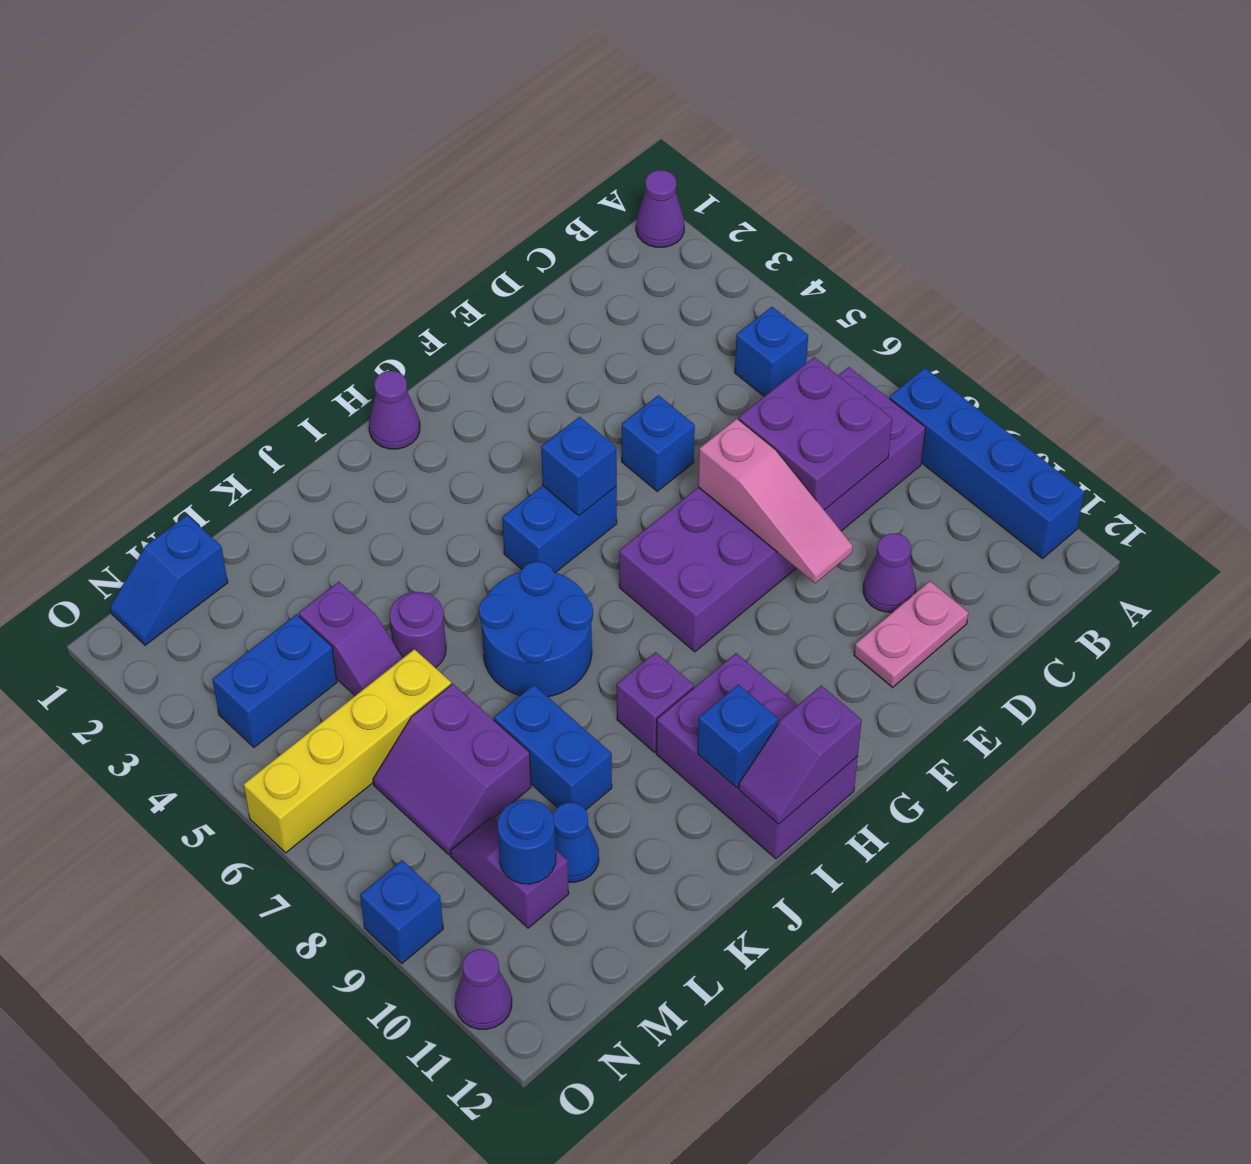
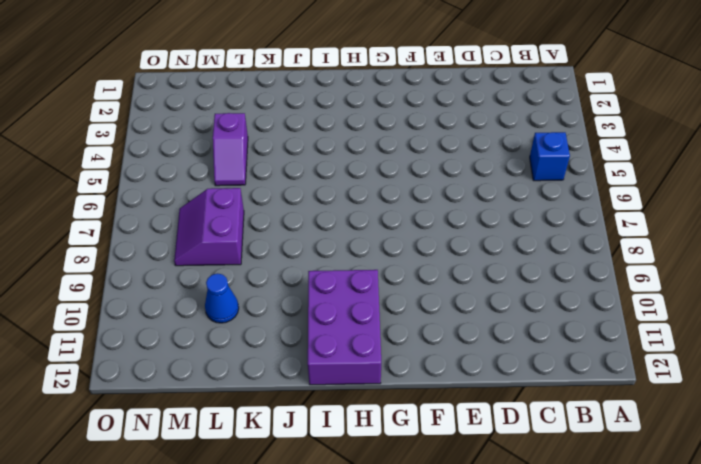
none -> purple cone A1 level 1
none -> blue brick A8:A11 level 1
none -> purple brick B7:G8 level 1

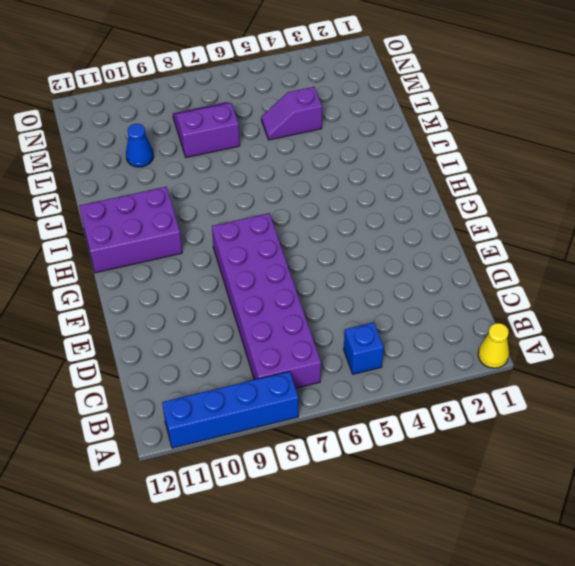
yellow cone A1 level 1 -> purple cone A1 level 1
none -> purple cone D10 level 1
none -> pink plate D11:E11 level 1
none -> blue brick E5 level 1

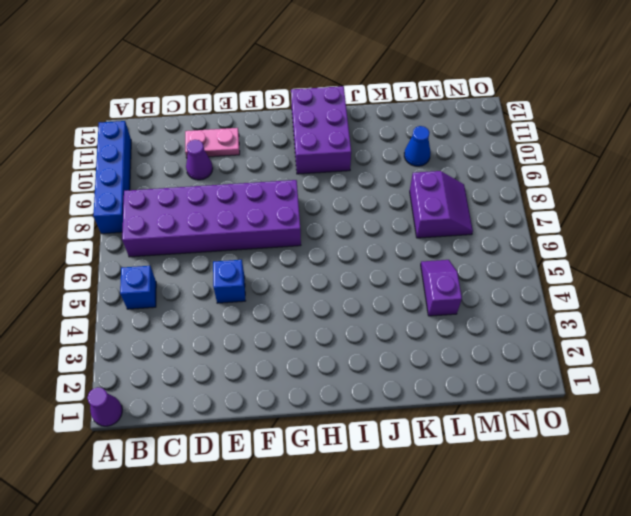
none -> blue brick G5:H5 level 1
none -> purple cone H1 level 1
none -> blue round brick I6:J7 level 1

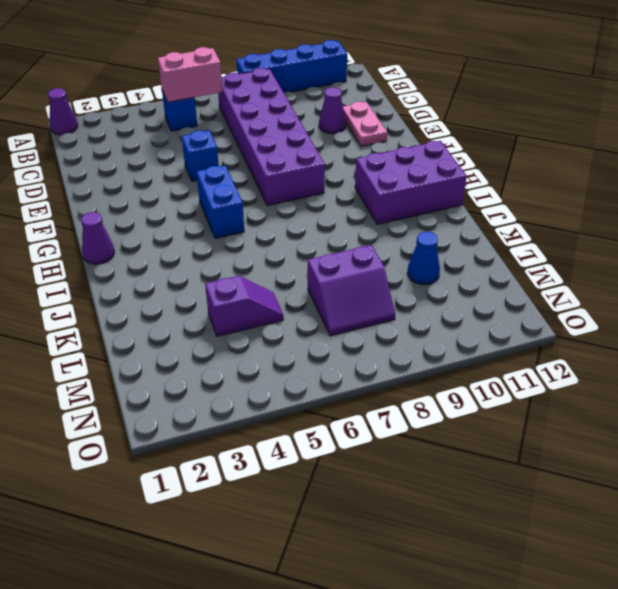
pink brick B5:B6 level 2 -> none
none -> blue round brick I6:J7 level 1
none -> purple brick I9 level 1
none -> purple round brick K5 level 1

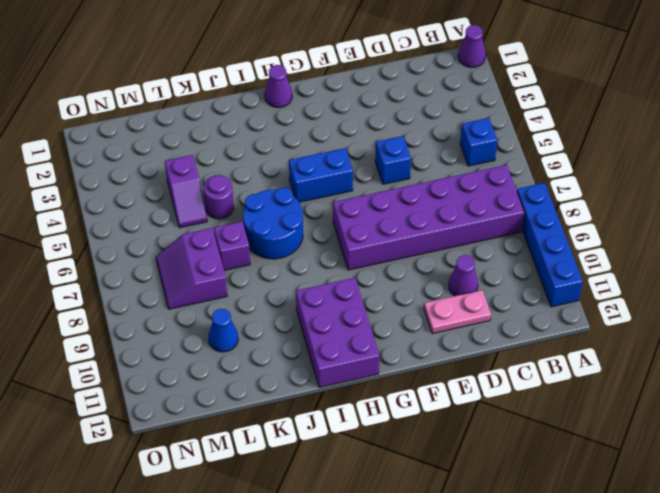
purple brick K7 level 1 -> purple brick I9 level 1
none -> blue brick K8:K9 level 1
none -> yellow brick L6:O6 level 1
none -> blue slope M1:N1 level 1 top M

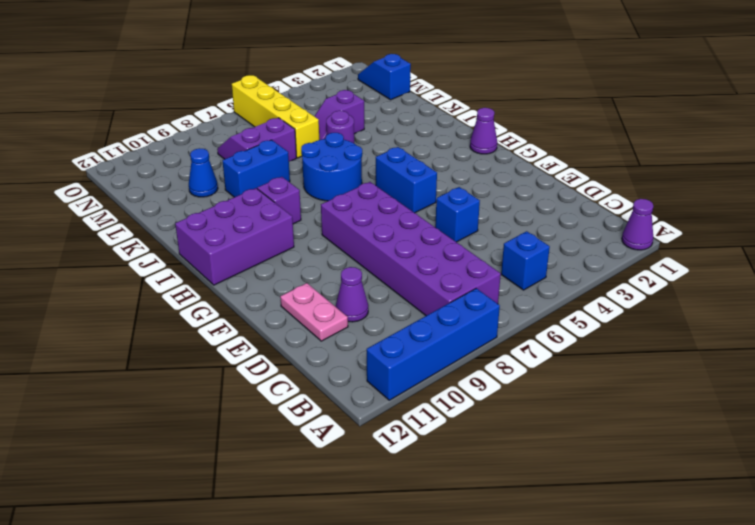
none -> blue brick M4:N4 level 1
none -> purple slope M9:M10 level 1 top 10
none -> blue brick O9 level 1

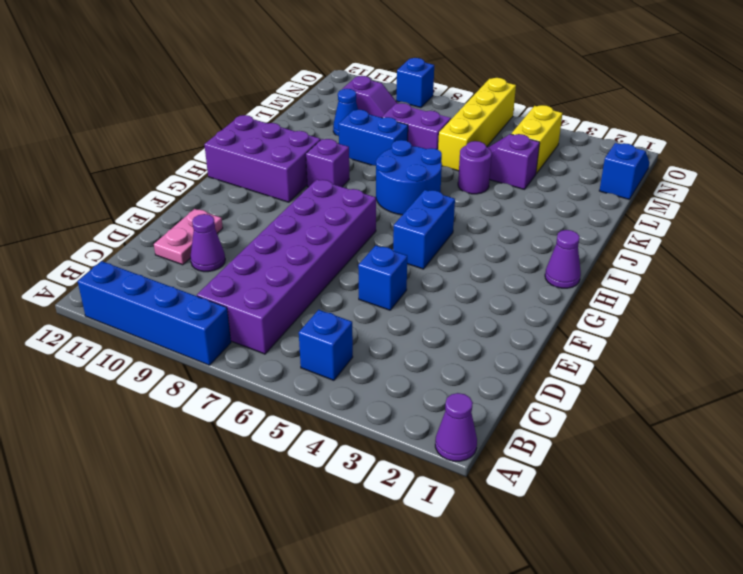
yellow brick M4:N4 level 1 -> blue brick M4:N4 level 1
none -> purple cone O11 level 1
none -> purple brick C7:D8 level 2
none -> pink slope E7:E9 level 2 top 7

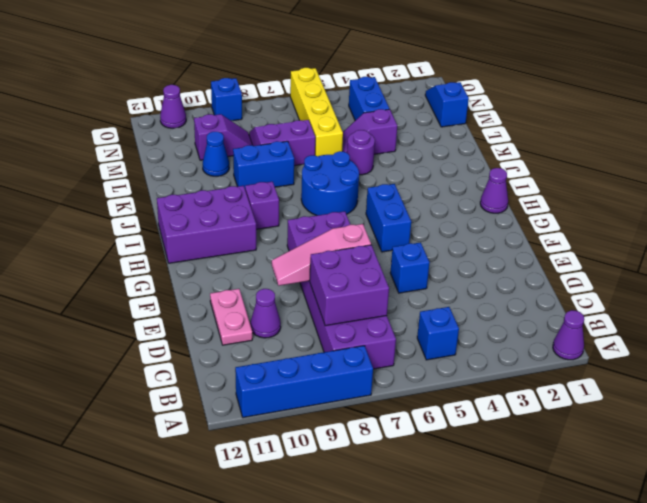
none -> blue brick G5 level 2
none -> purple slope H12:I12 level 2 top H
none -> blue brick I11 level 2

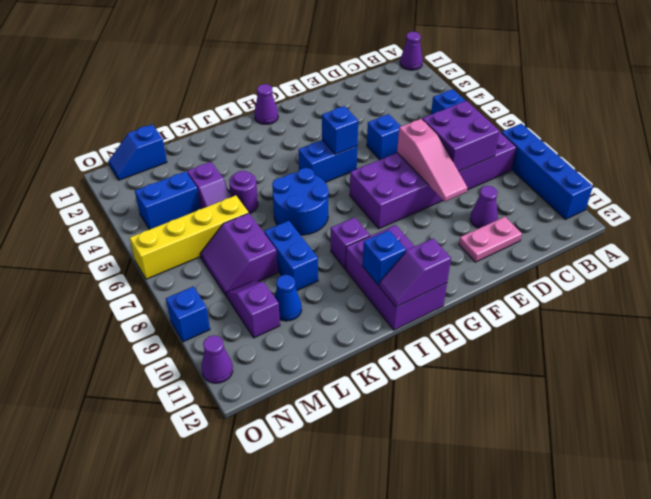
none -> blue round brick M10 level 2

